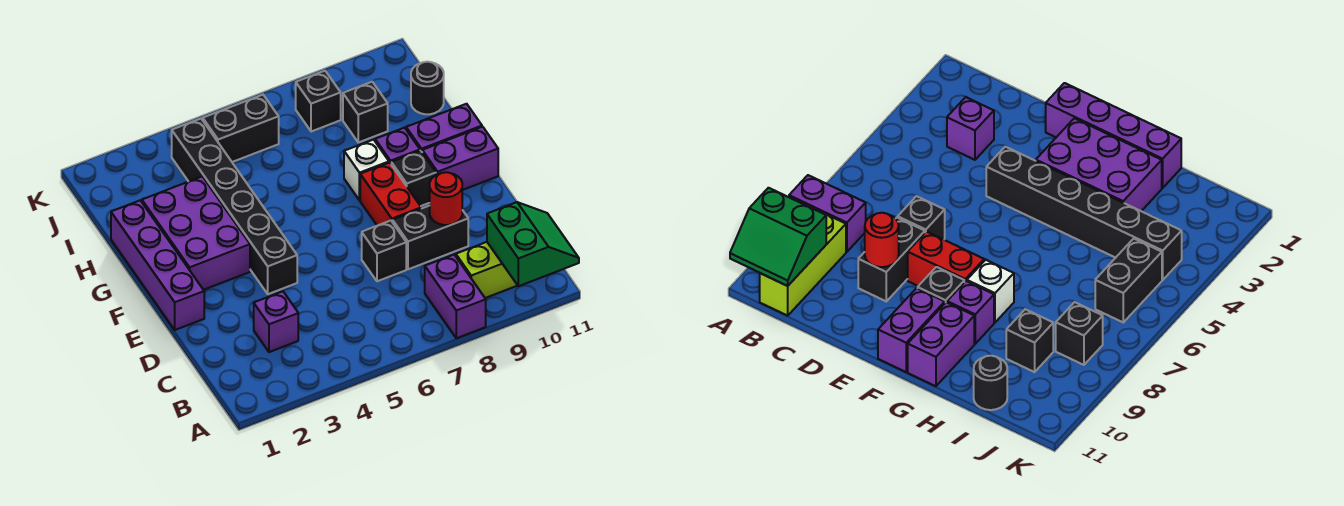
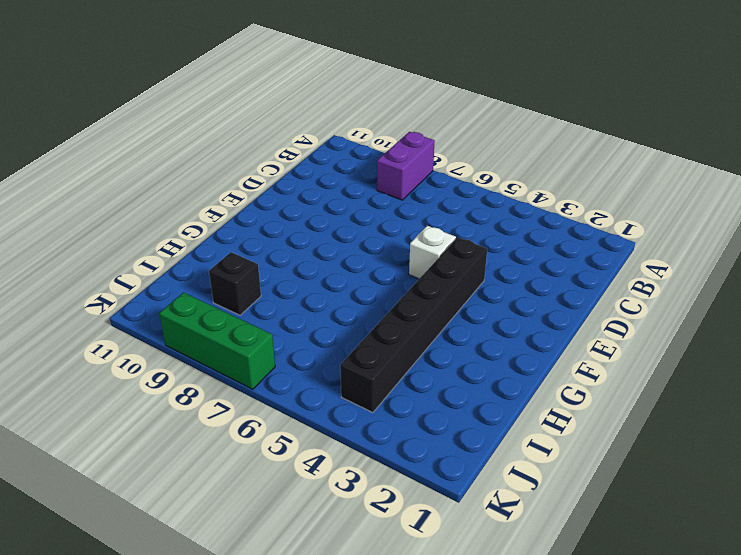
white brick E5 level 1 -> white brick G8 level 1
green brick K7:K9 level 1 -> none
none -> lime brick B9:B11 level 1
none -> purple brick C3 level 1
none -> black brick D7 level 1

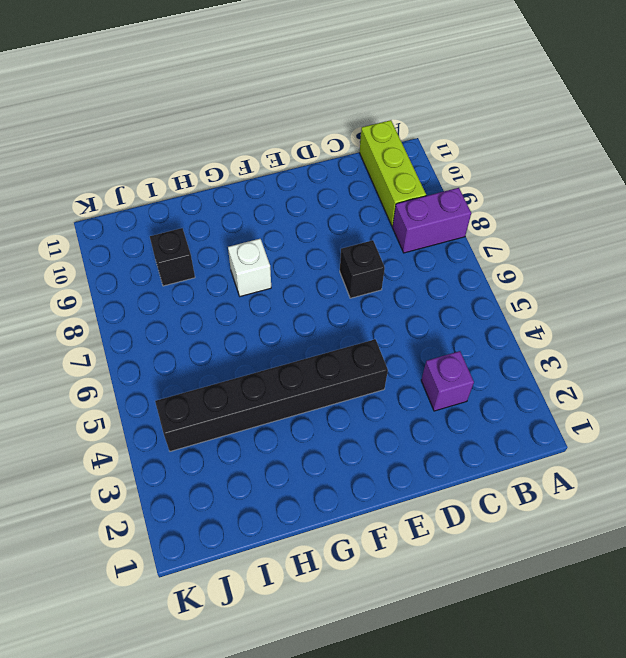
none -> black brick D8:D9 level 1
none -> purple brick E1:H1 level 1
none -> red brick E8:F8 level 1

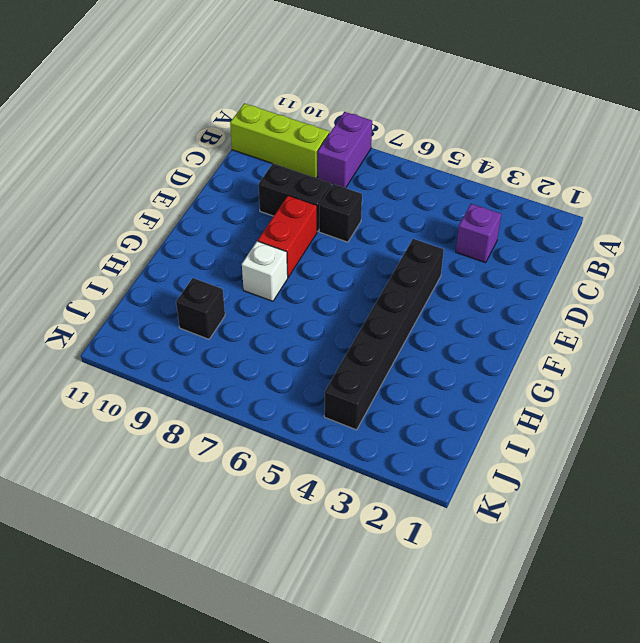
none -> purple brick E1:H1 level 1
none -> purple brick F2:H3 level 1
none -> black brick F9 level 1

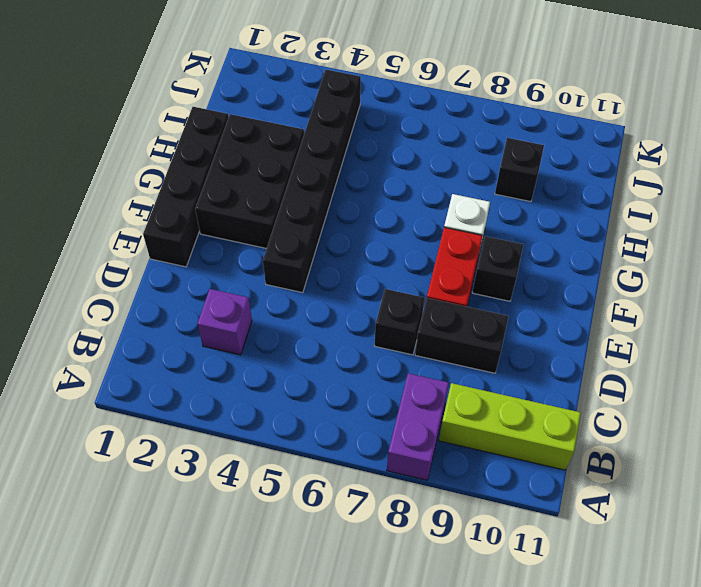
black brick E1:H1 level 1 -> purple brick E1:H1 level 1
black brick F2:H3 level 1 -> purple brick F2:H3 level 1
none -> purple brick F10:F11 level 1
none -> purple brick G9 level 1
none -> purple brick G10:G11 level 1

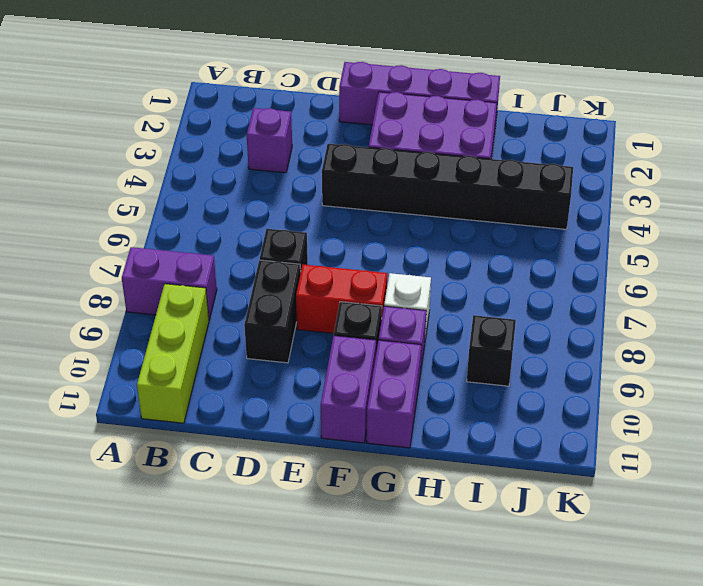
none -> black round brick I11 level 1
none -> black brick J5:J6 level 1
none -> black brick J8 level 1

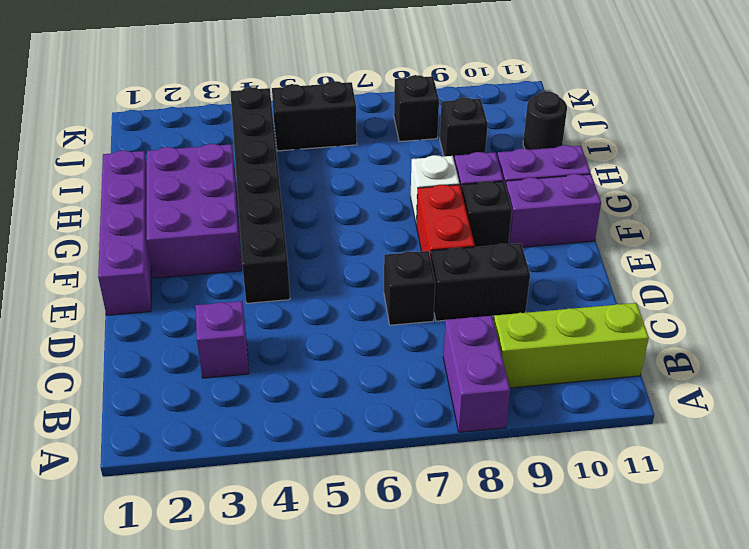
none -> green slope A10:B11 level 2 top 10
none -> red round brick D9 level 2

